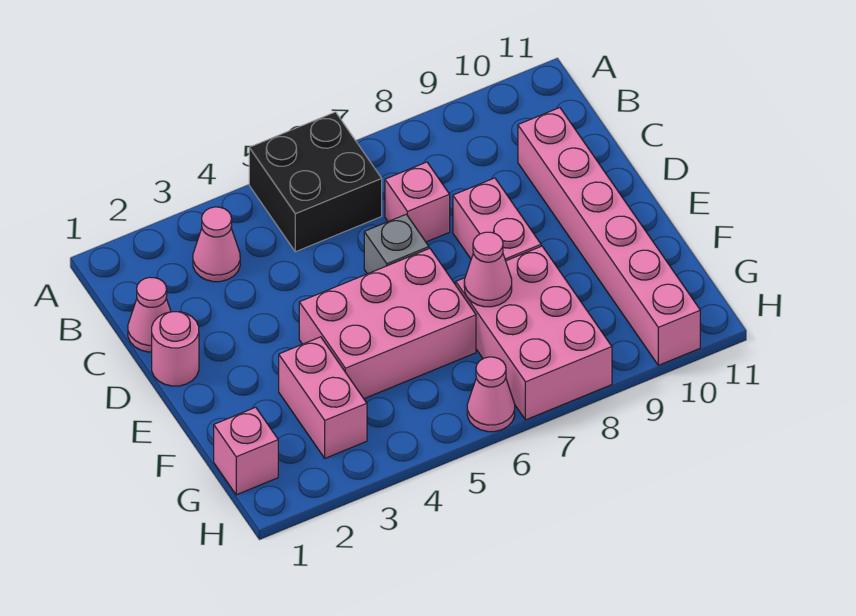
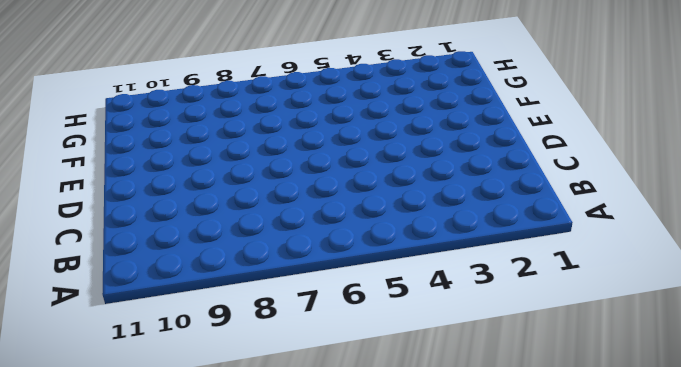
none -> black brick A5:B6 level 1
none -> pink cone B3 level 1
none -> pink cone C1 level 1

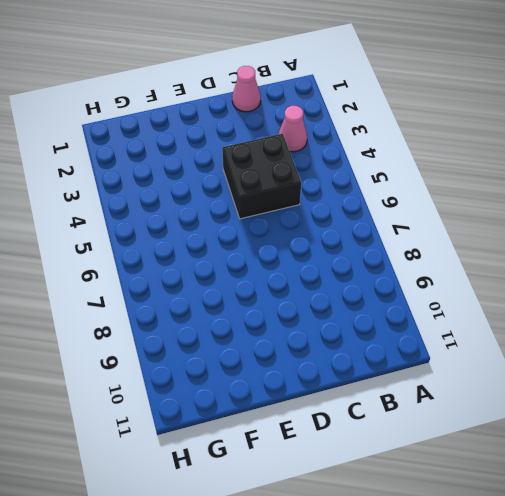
black brick C4:D5 level 1 -> black brick A5:B6 level 1
none -> pink brick C7 level 1
none -> pink brick C10:H10 level 1
none -> pink round brick D1 level 1

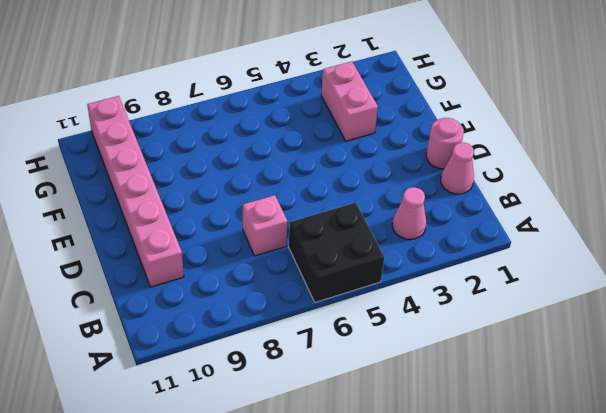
none -> grey brick D6 level 1
none -> pink brick D8:E8 level 1
none -> pink brick E4:F6 level 1

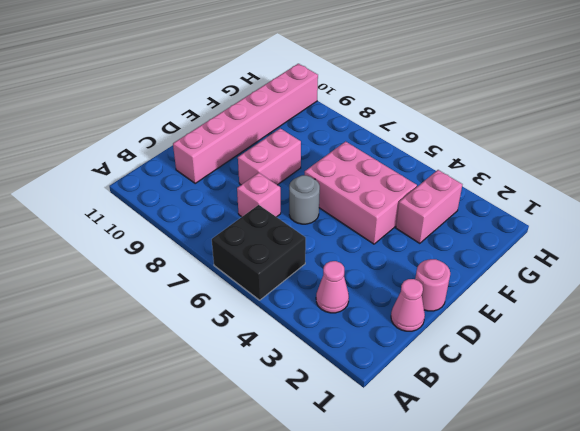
grey round brick D6 level 1 -> grey brick D6 level 1
none -> pink brick F7:H8 level 1
none -> pink brick G1 level 1
none -> pink cone H6 level 1

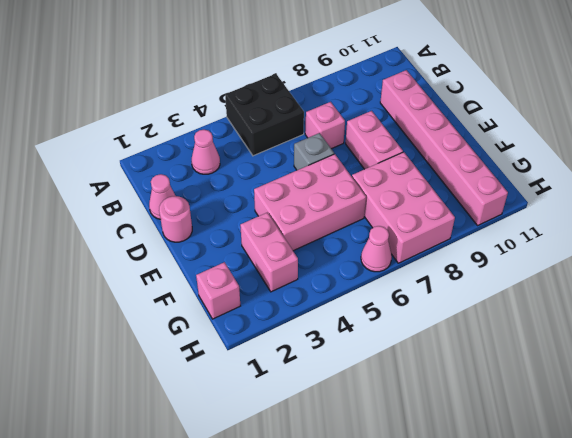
none -> pink cone F7 level 2

